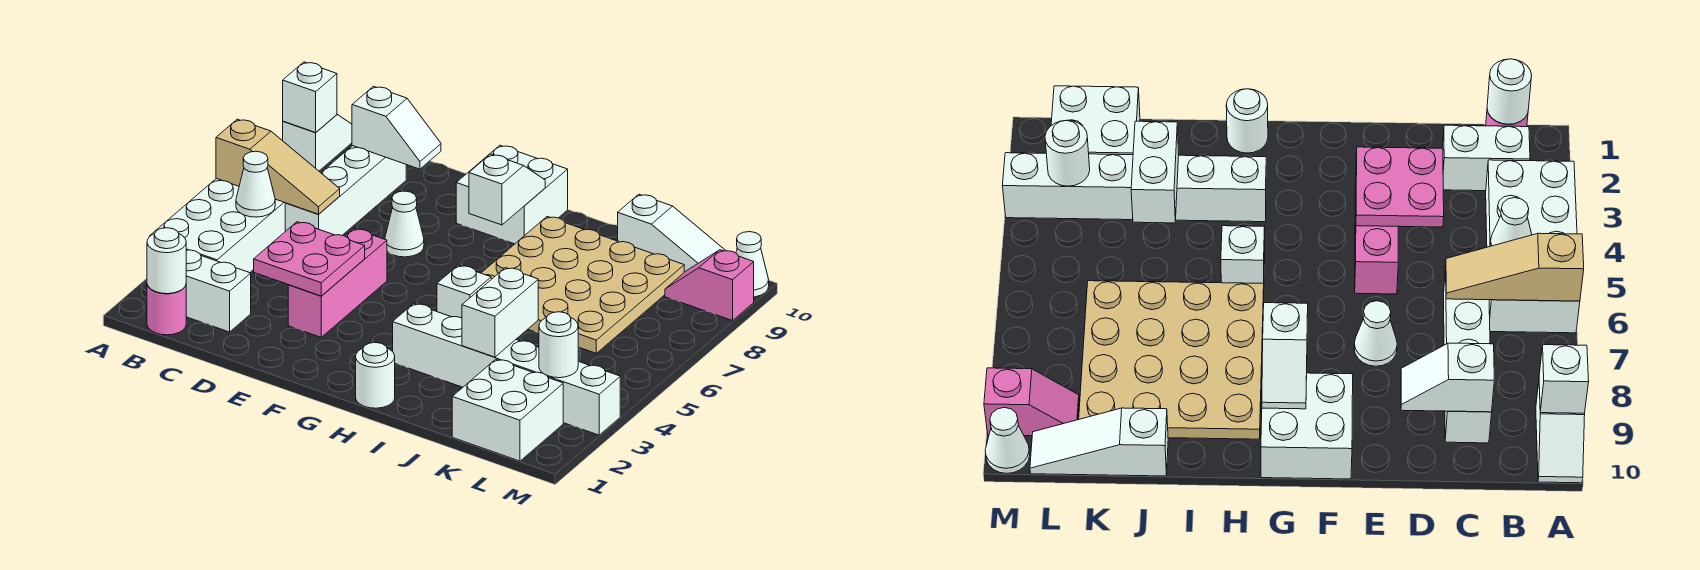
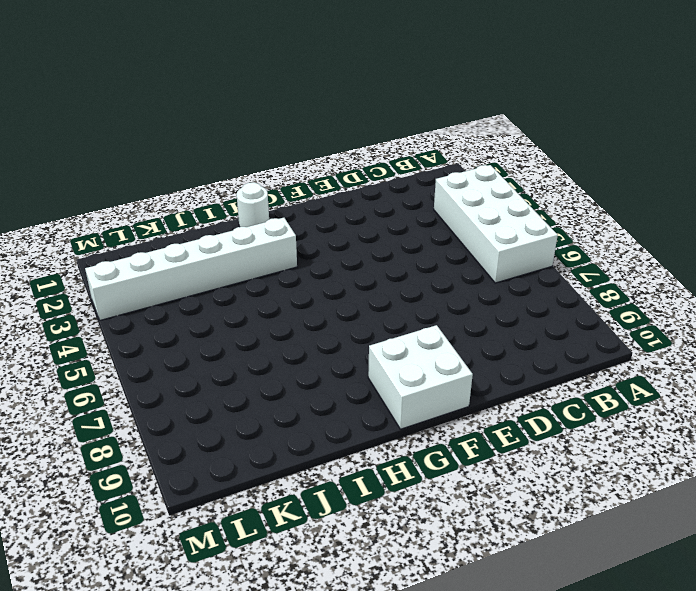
none -> white slope A9:A10 level 1 top 9
none -> pink round brick B1 level 1
none -> white brick B2:C2 level 1

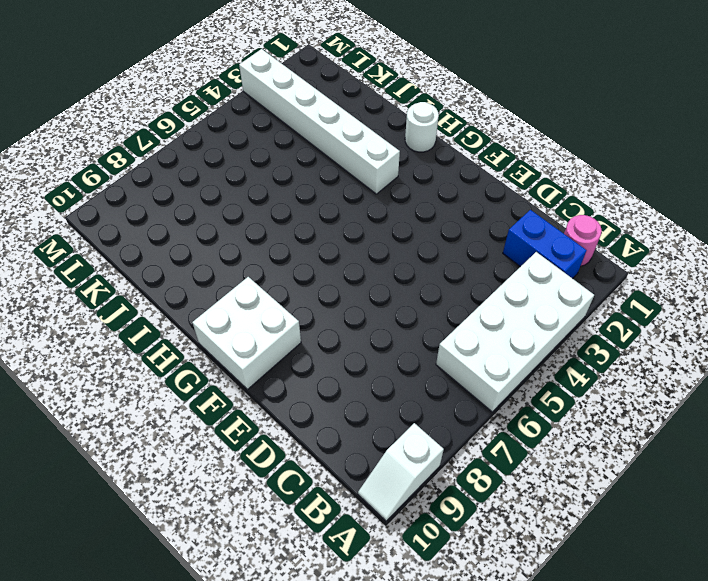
blue brick B2:C2 level 1 -> white brick B2:C2 level 1
none -> white brick C6:C9 level 1
none -> pink brick E3:E5 level 1
none -> white cone E7 level 1

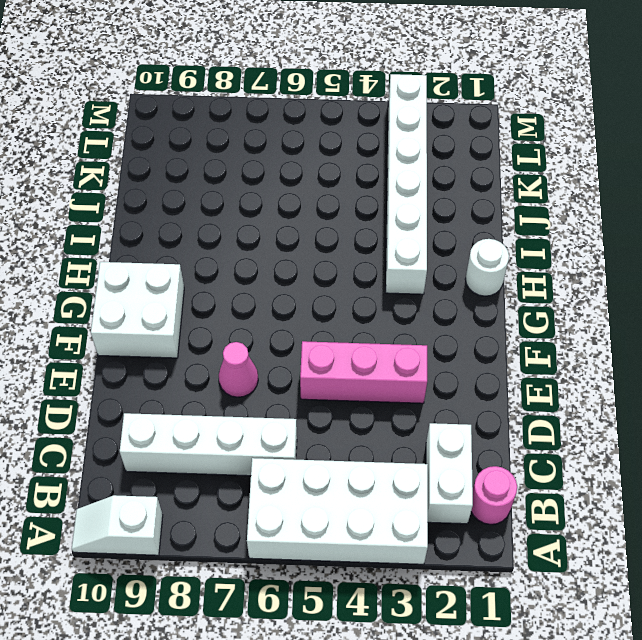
pink cone E7 level 1 -> white cone E7 level 1
none -> white brick H5 level 1
none -> tan plate H6:K9 level 1
none -> white slope J10:L10 level 1 top J

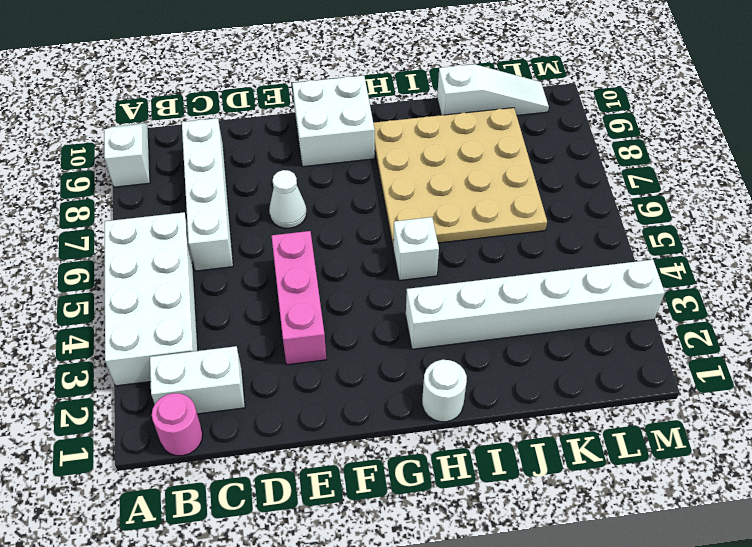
none -> white brick K1:L2 level 1
none -> pink slope L9:M9 level 1 top M
none -> white cone M10 level 1

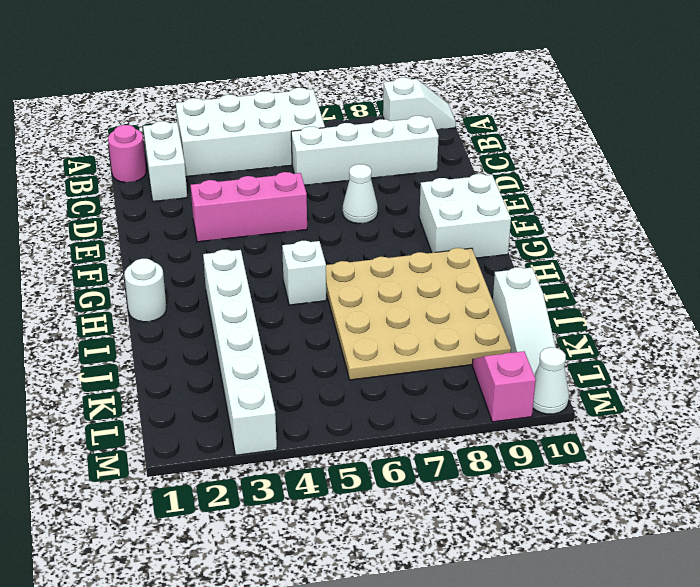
none -> white brick K1:L2 level 1
none -> tan slope A6:C6 level 2 top A
none -> white brick A9 level 2

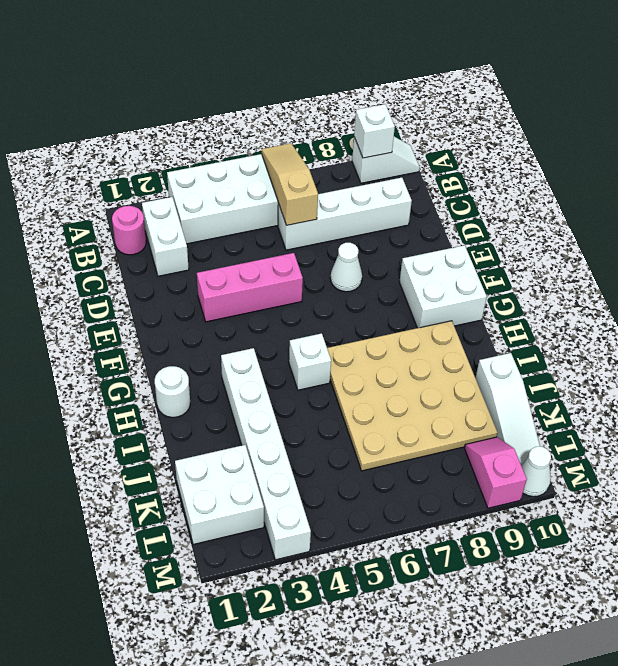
tan slope A6:C6 level 2 top C -> tan slope A6:C6 level 2 top A
none -> white round brick B1 level 2
none -> white cone B5 level 2
none -> white slope C9:D9 level 2 top C

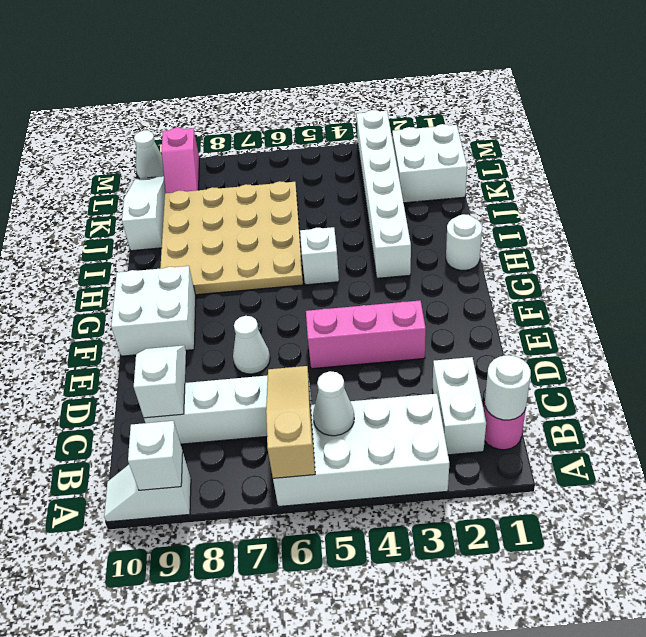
none -> pink plate D3:E4 level 2
none -> white slope G8:G9 level 2 top 8
none -> white brick J3:J4 level 2

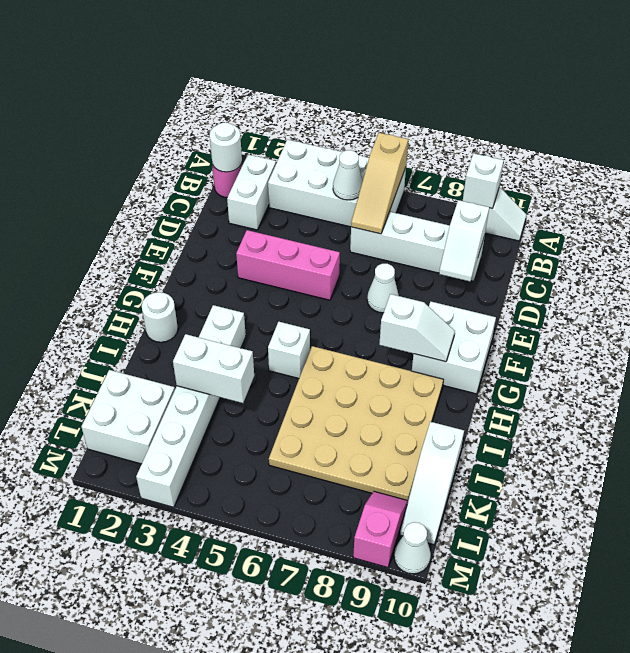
none -> pink plate D3:E4 level 2
none -> white round brick L3 level 2

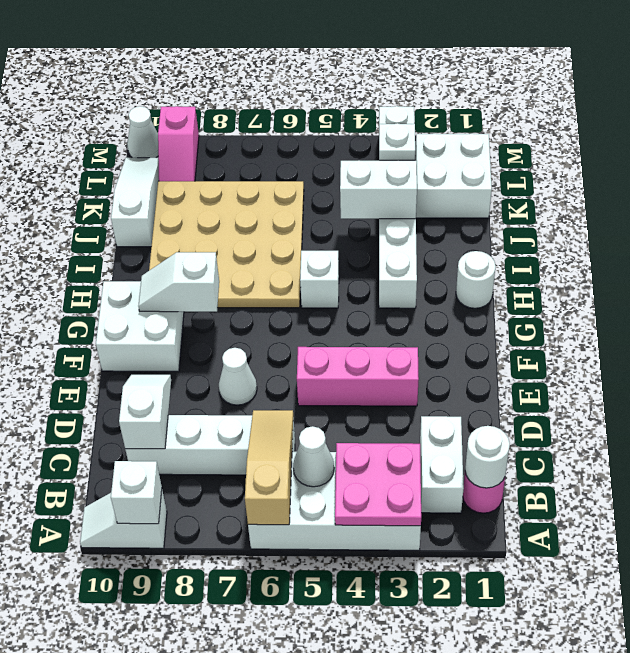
pink plate A3:B4 level 2 -> pink plate D3:E4 level 2
white plate L3 level 2 -> white round brick L3 level 2

